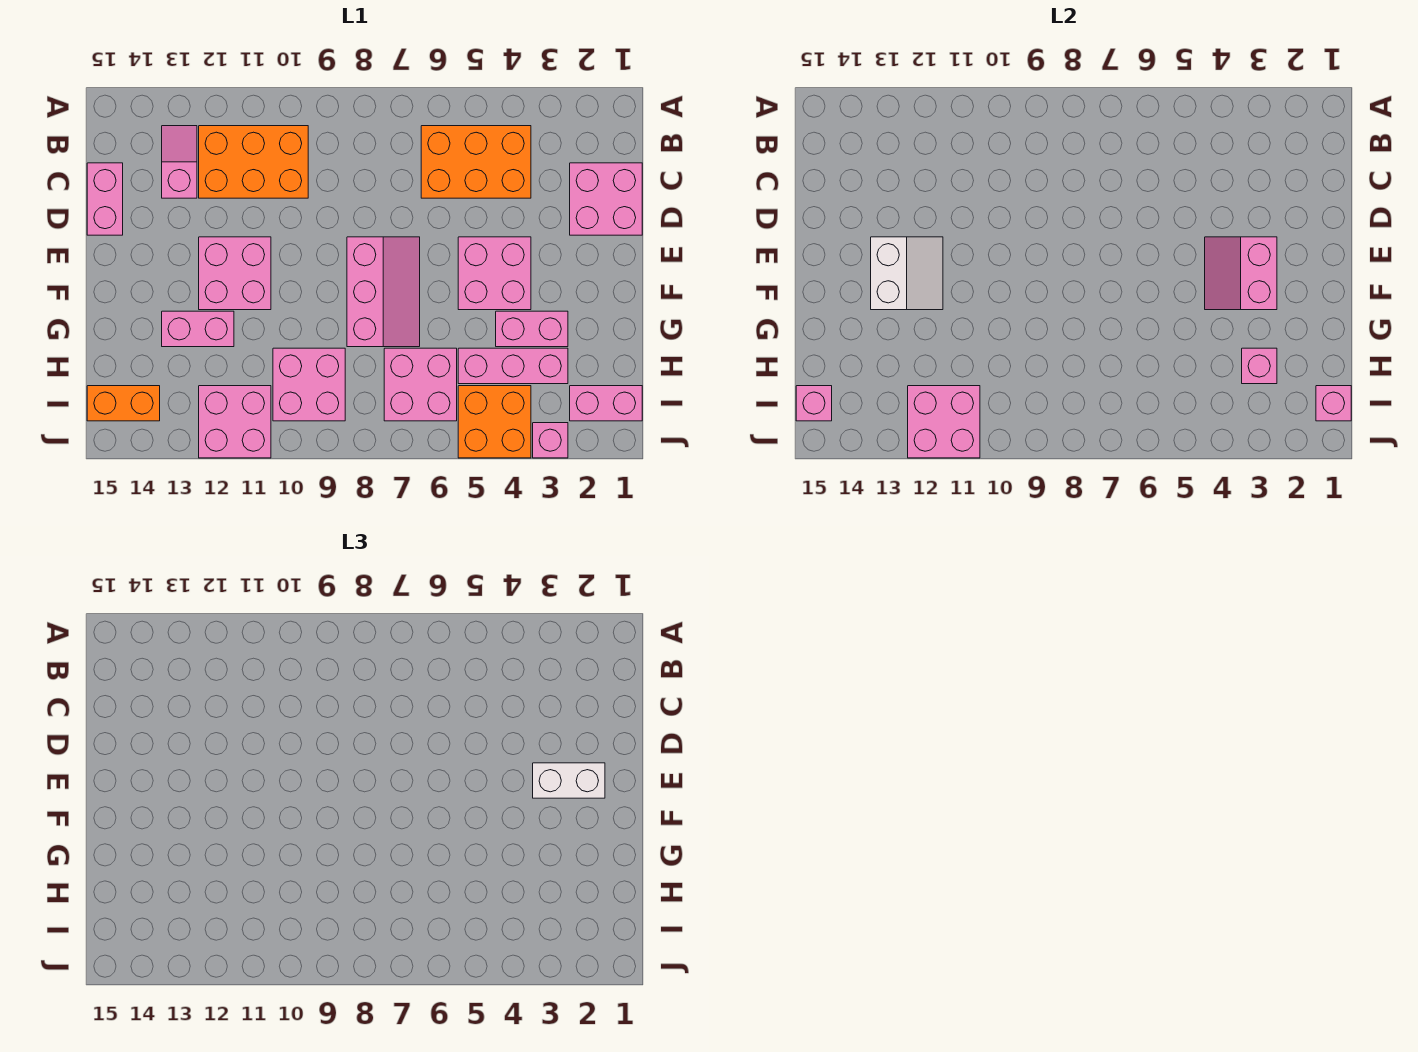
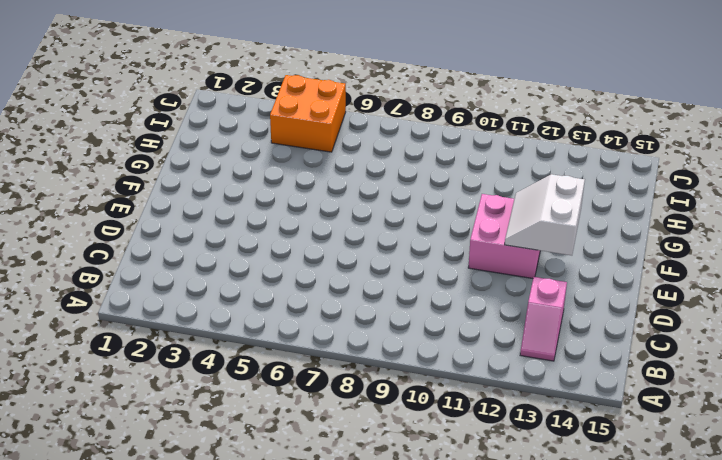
none -> orange brick B4:C6 level 1
none -> orange brick B10:C12 level 1
none -> pink brick C1:D2 level 1

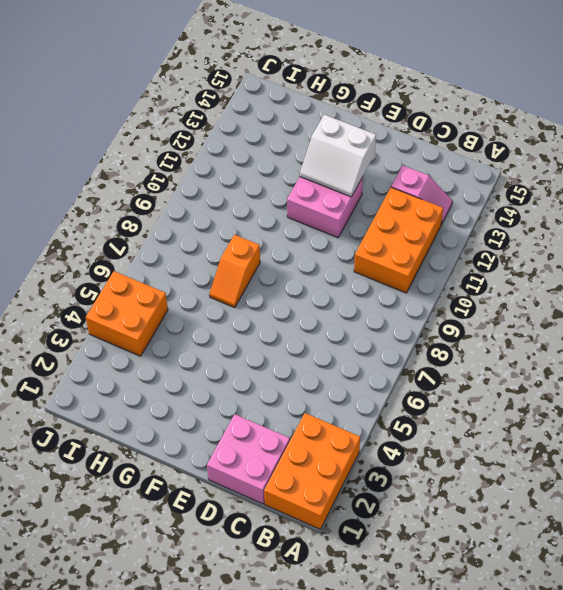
orange brick A1:B3 level 1 -> orange brick B4:C6 level 1
orange slope G7:G8 level 1 top 8 -> pink slope E7:G8 level 1 top 8
none -> pink brick C15:D15 level 1
none -> pink brick E4:F5 level 1
none -> pink brick G3:G4 level 1

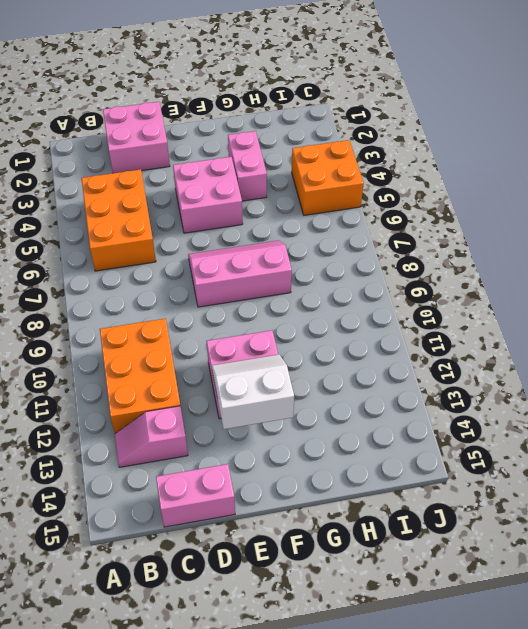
none -> pink brick G12:G13 level 1
none -> pink brick H3:H5 level 1
none -> pink brick H6:I7 level 1

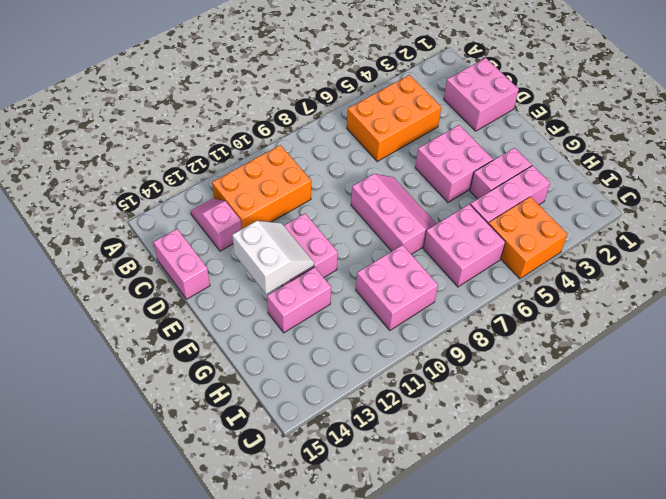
none -> pink brick I1:I2 level 1
none -> pink brick I11:J12 level 1
none -> orange brick I14:I15 level 1

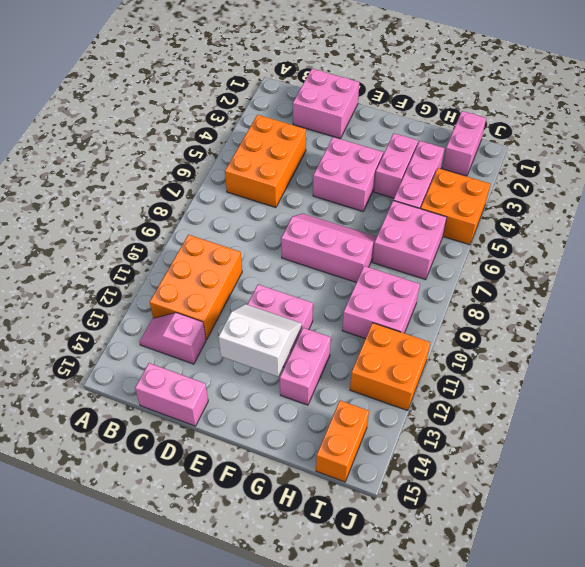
orange brick I11:J12 level 1 -> pink brick I11:J12 level 1
none -> pink brick J3 level 1
none -> pink slope E3:F4 level 2 top 3
none -> pink brick H3 level 2

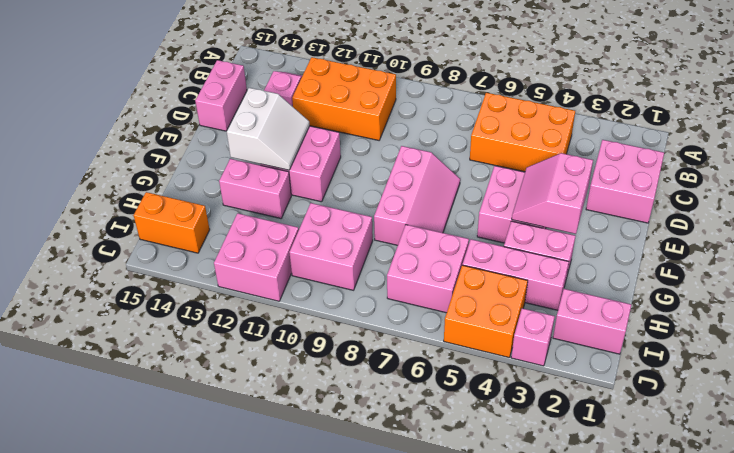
none -> pink brick H3 level 2
none -> pink brick I1 level 2
none -> pink brick I11:J12 level 2

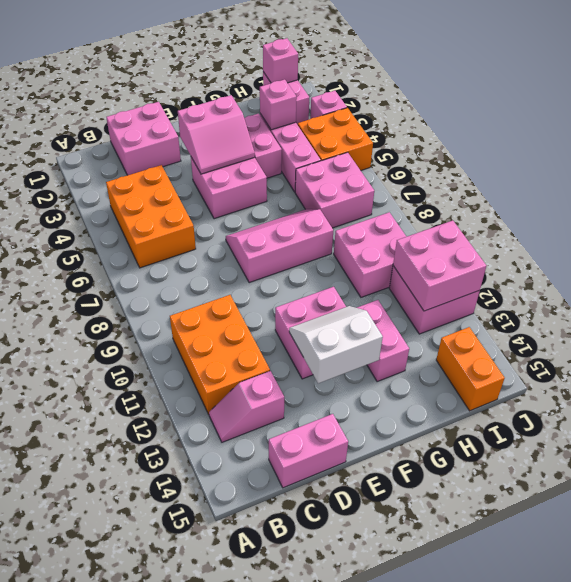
none -> pink brick I15 level 2
none -> white brick E2:E3 level 3

